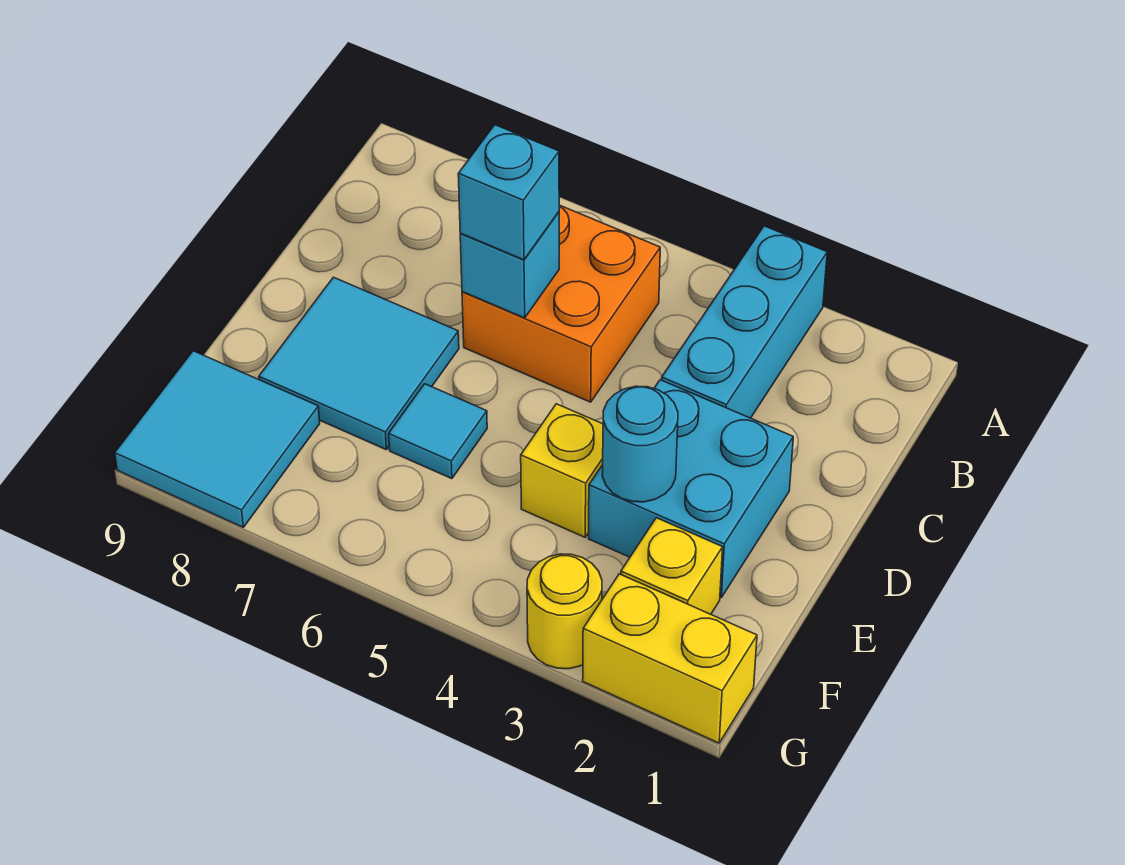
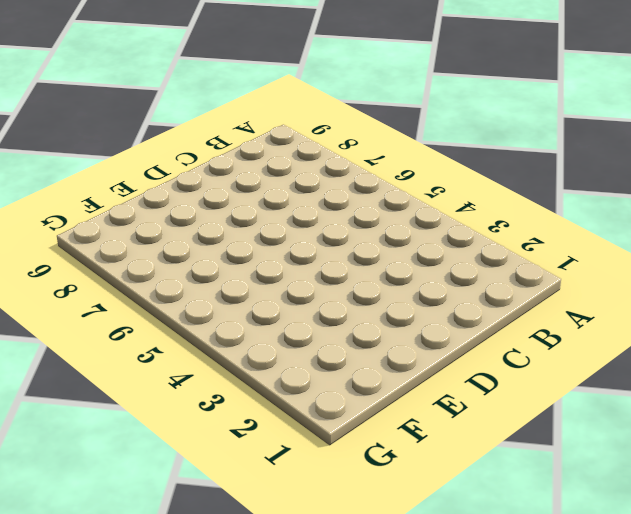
none -> cyan brick A3:C3 level 1
none -> orange brick B5:C6 level 1
none -> cyan brick D2:E3 level 1

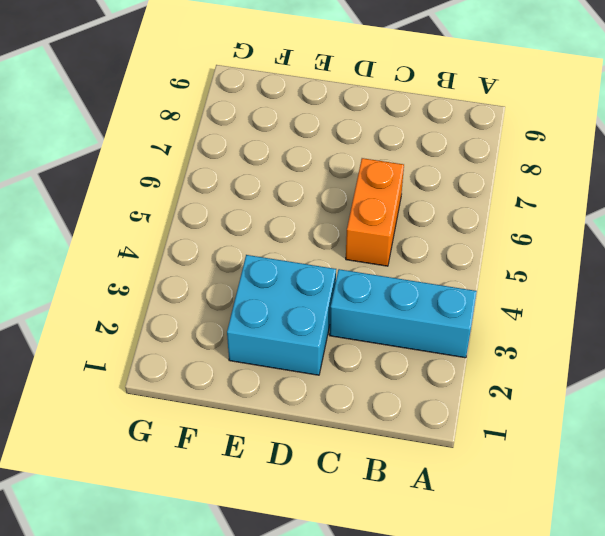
orange brick C5:C6 level 1 -> orange brick B5:C6 level 1
none -> cyan tile D7:E8 level 1
none -> yellow brick E4 level 1
none -> cyan tile E6 level 1

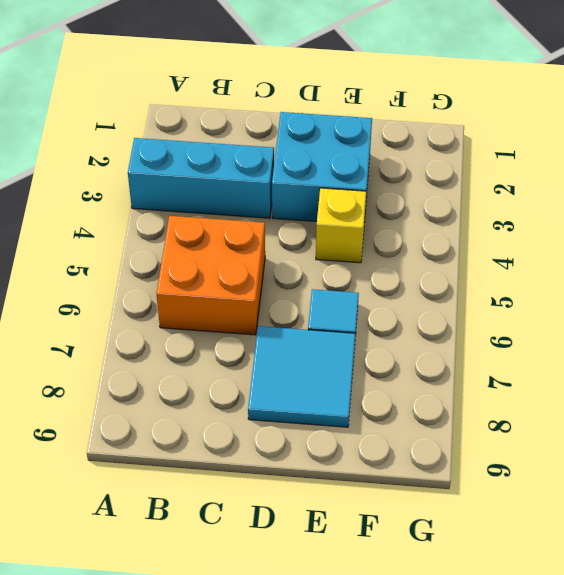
none -> yellow brick F2 level 1
none -> cyan tile F8:G9 level 1
none -> yellow brick G1:G2 level 1

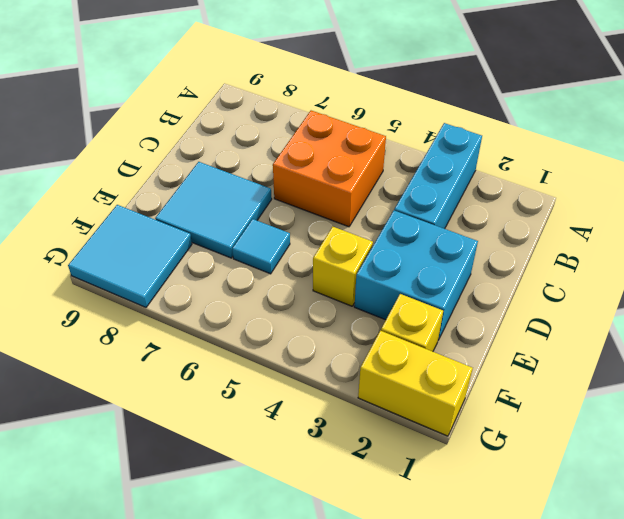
none -> yellow round brick G3 level 1
none -> cyan brick C6 level 2
none -> cyan round brick E3 level 2

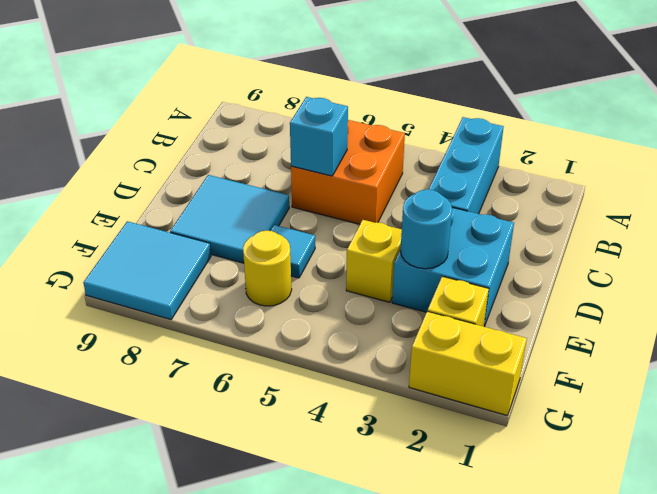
yellow round brick F6 level 1 -> yellow round brick G3 level 1
none -> cyan brick C6 level 3

